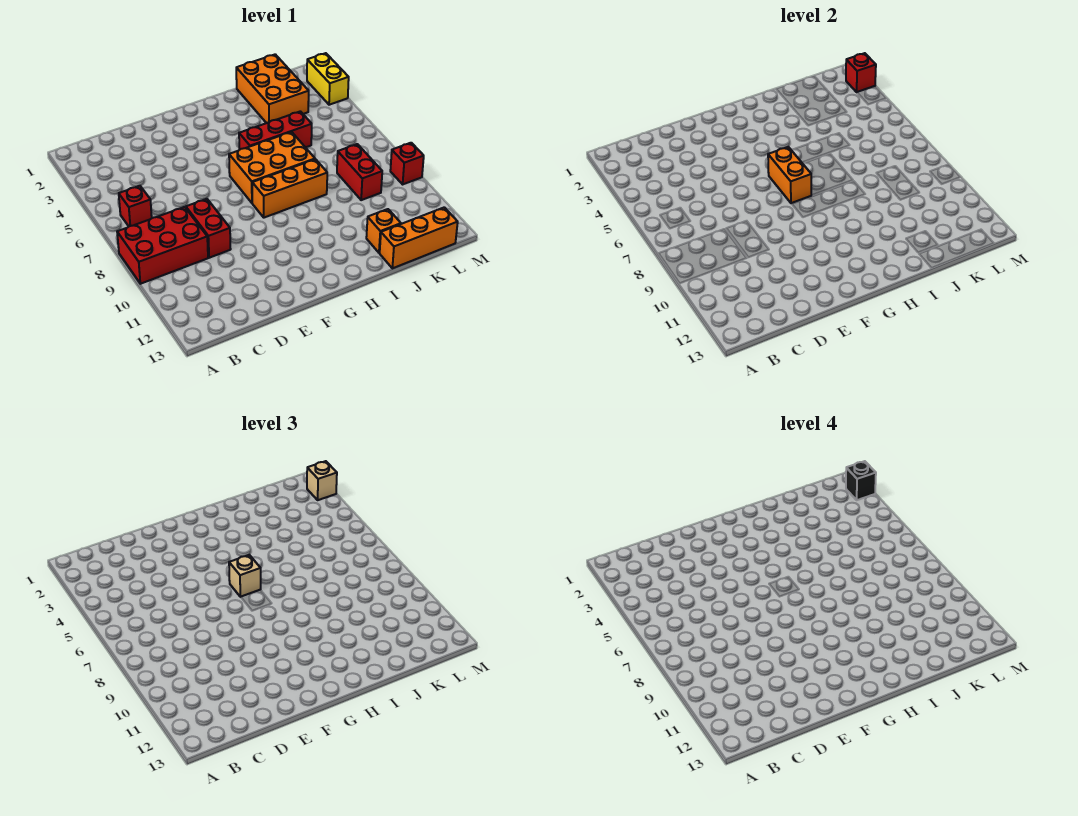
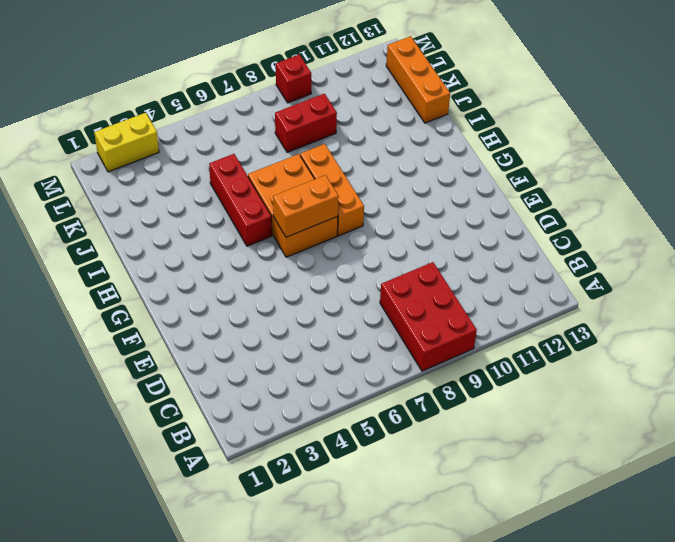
none -> red brick B6 level 1
none -> red brick D8:D9 level 1
none -> orange brick J1:K3 level 1

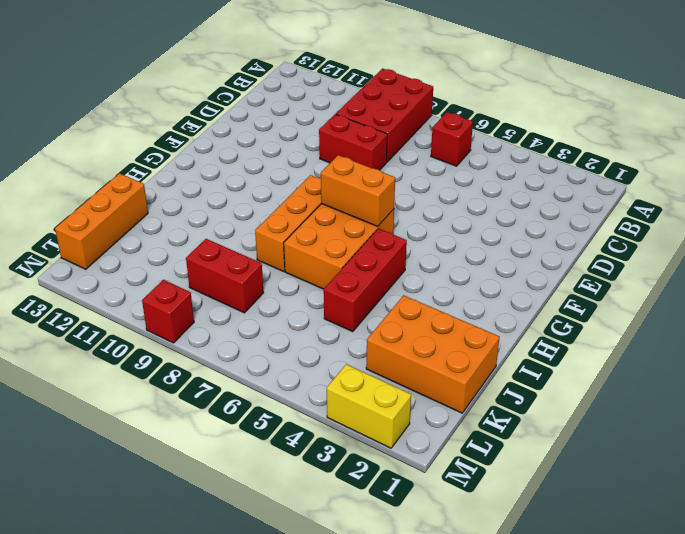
none -> orange brick J12 level 1
none -> red brick M2 level 2
none -> tan brick G6 level 3

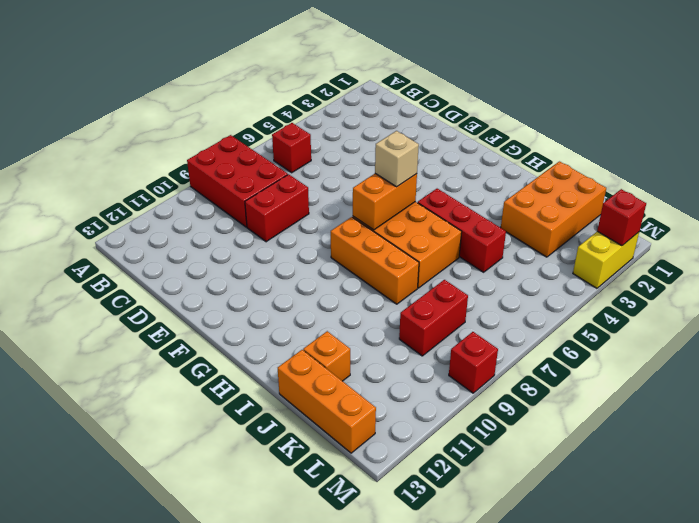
none -> tan brick M2 level 3
none -> black brick M2 level 4

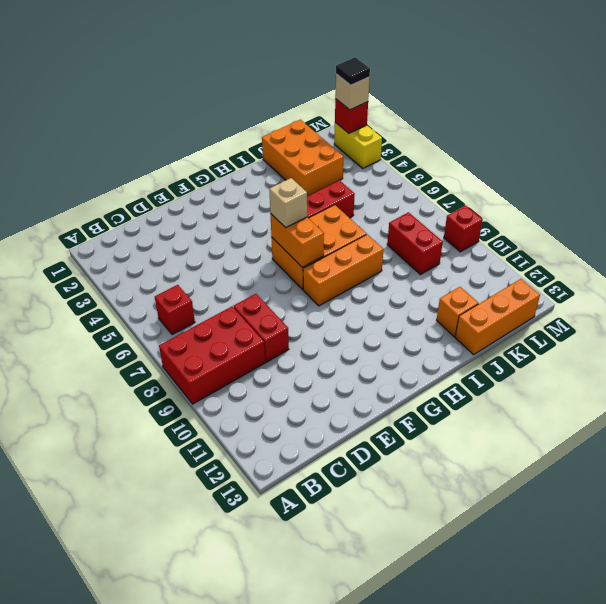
black tile M2 level 4 -> black brick M2 level 4

